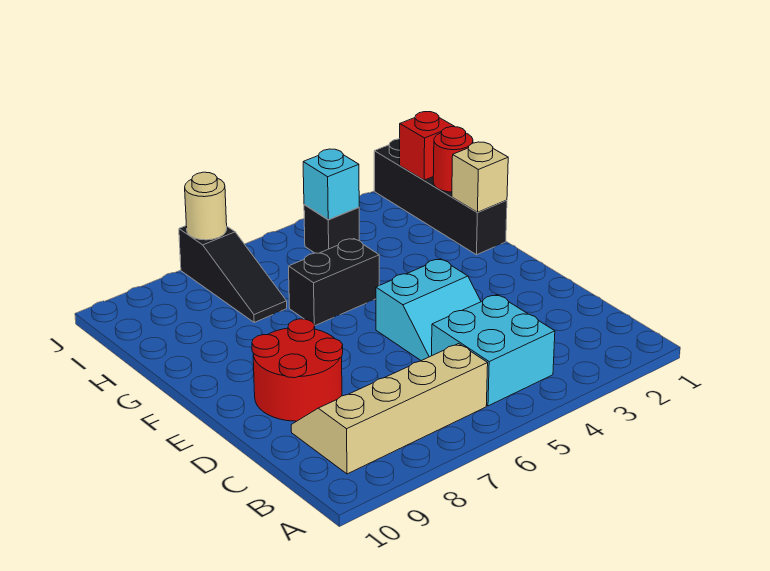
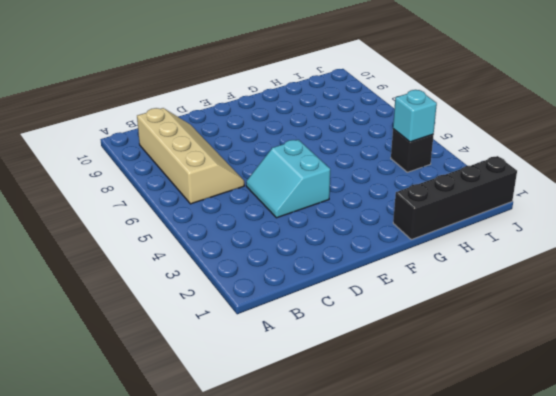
none -> cyan brick B4:C5 level 1
none -> red round brick D8:E9 level 1
none -> black brick G5:G6 level 1

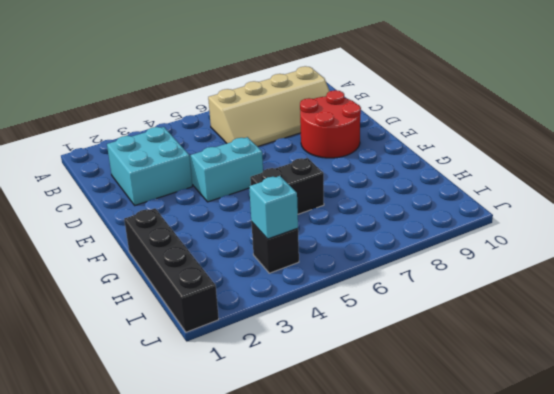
cyan brick C2:D3 level 1 -> cyan brick B4:C5 level 1
none -> black slope H7:J7 level 1 top J
none -> tan brick G1 level 2
none -> red round brick H1 level 2

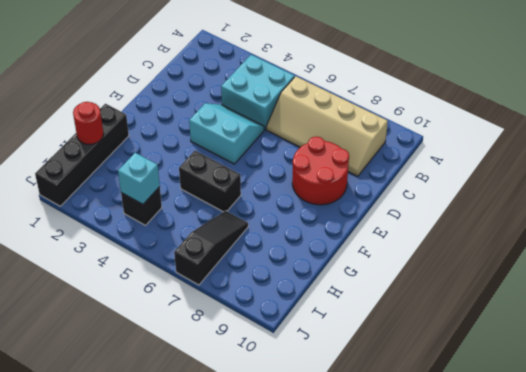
none -> tan brick G1 level 2
none -> red brick I1 level 2
none -> tan round brick J7 level 2

